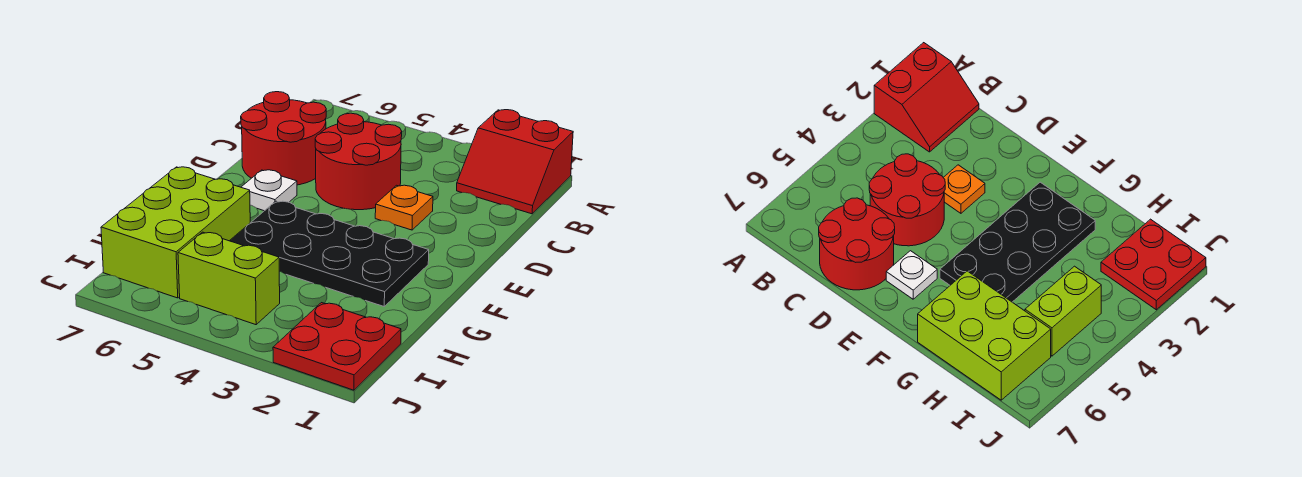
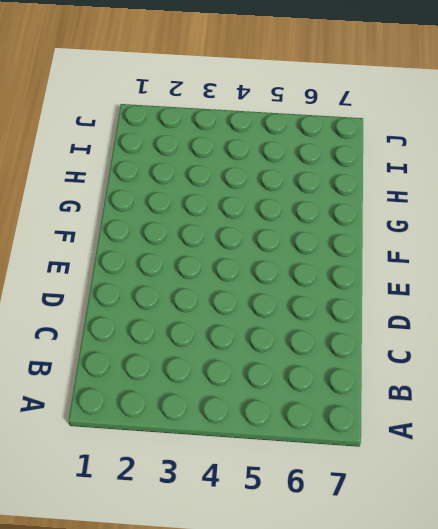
none -> red slope A1:B2 level 1 top A
none -> red round brick C4:D5 level 1

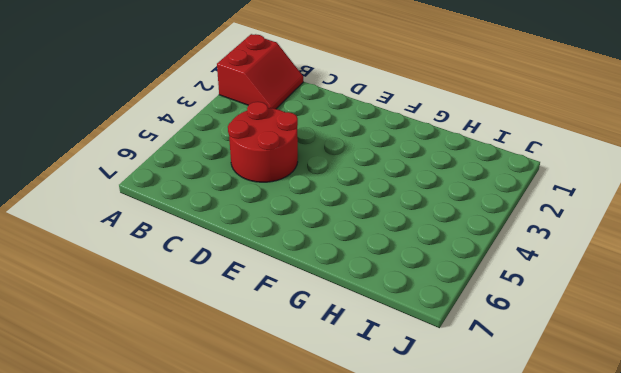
none -> red round brick C6:D7 level 1
none -> orange plate D3 level 1

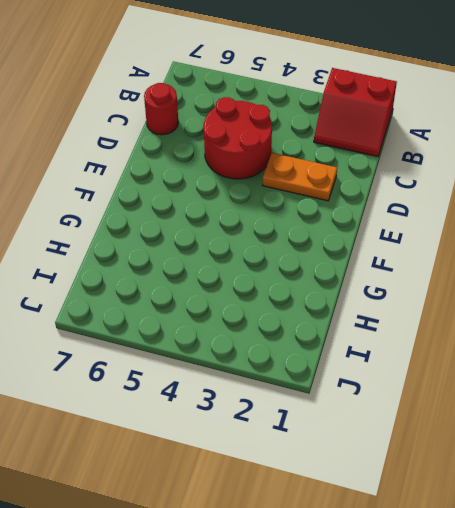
red round brick C7 level 1 -> red round brick C6:D7 level 1
orange plate D2:D3 level 1 -> orange plate D3 level 1
none -> white plate E6 level 1
none -> black plate F2:G5 level 1

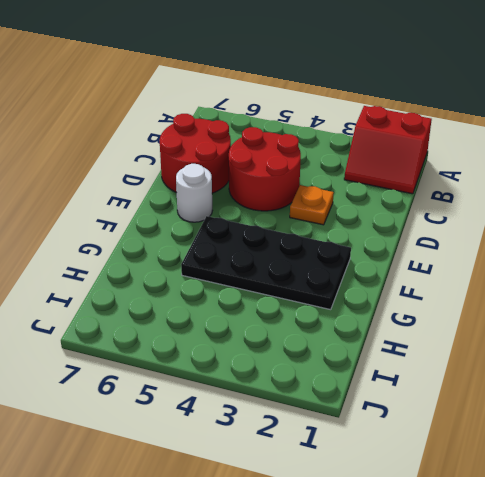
white round brick E6 level 1 -> white plate E6 level 1
none -> lime brick G6:I7 level 1
none -> red plate I1:J2 level 1

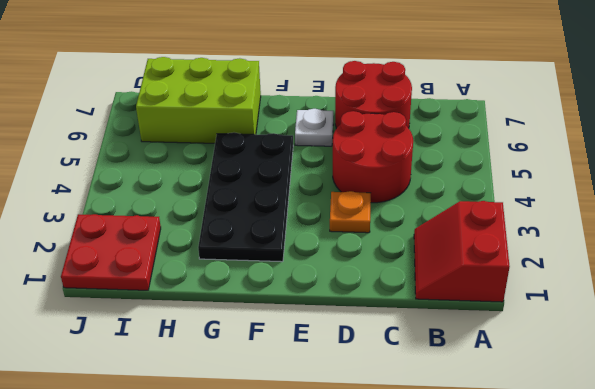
none -> lime brick I4:I5 level 1

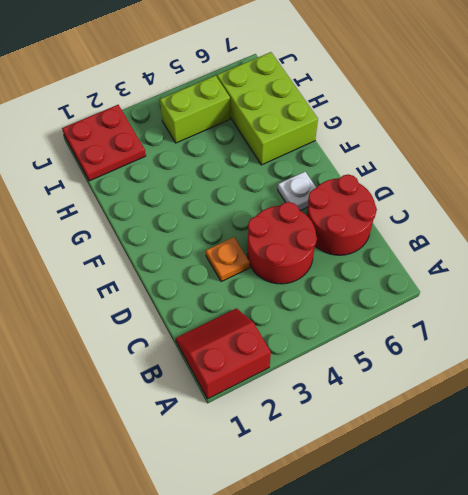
none -> black plate F2:G5 level 1

